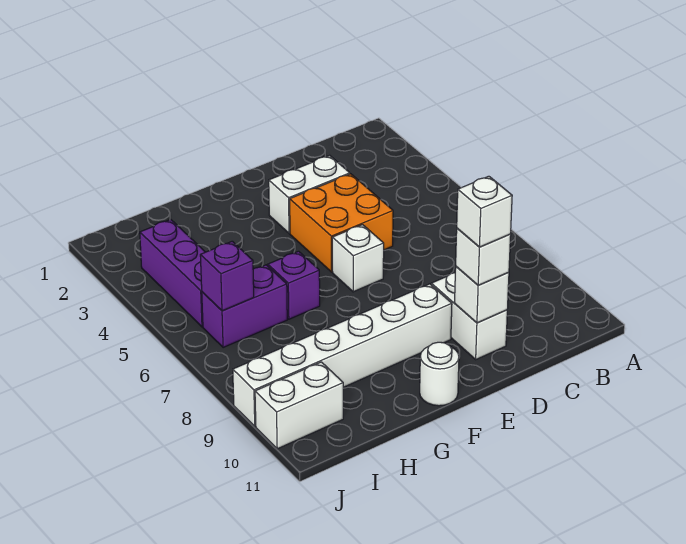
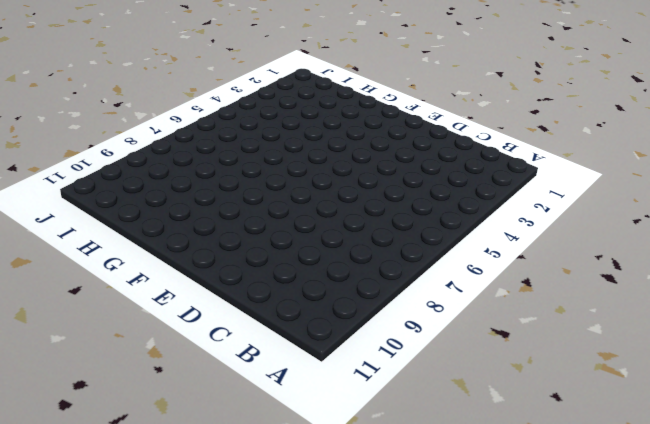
none -> white brick D3:E3 level 1
none -> orange brick D4:E5 level 1
none -> white brick D9:D10 level 1

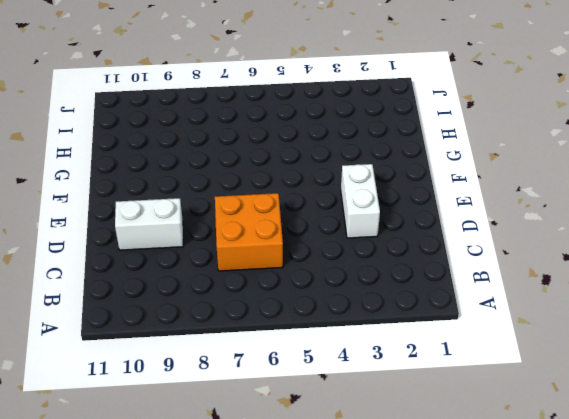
orange brick C6:D7 level 1 -> orange brick D4:E5 level 1
none -> white brick E6 level 1
none -> white brick E9:J9 level 1
none -> white round brick F11 level 1

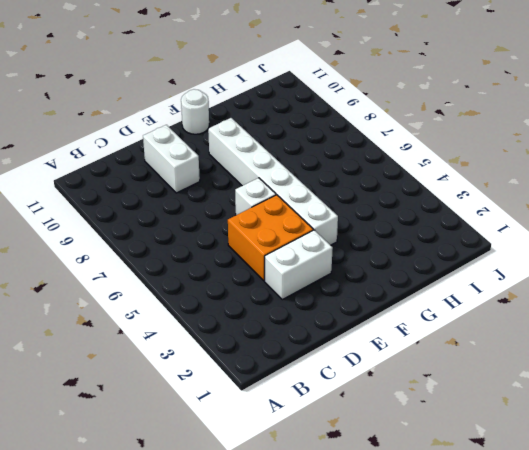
white brick F4:F9 level 1 -> white brick E9:J9 level 1
none -> purple brick G6 level 1
none -> purple brick H6:I6 level 1
none -> purple brick I3:I5 level 1

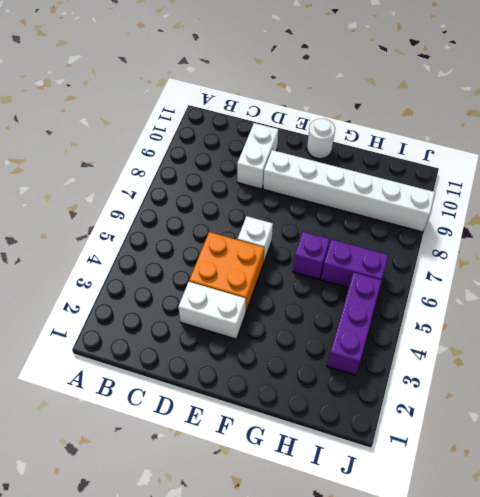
none -> white brick I10:J10 level 1
none -> white brick D10 level 2
none -> purple brick I6 level 2

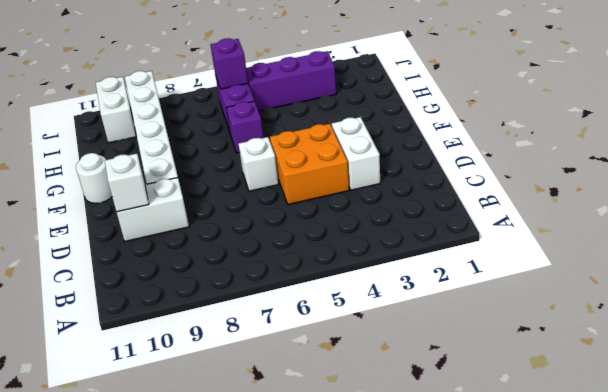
none -> white brick D10 level 3
none -> white brick D10 level 4

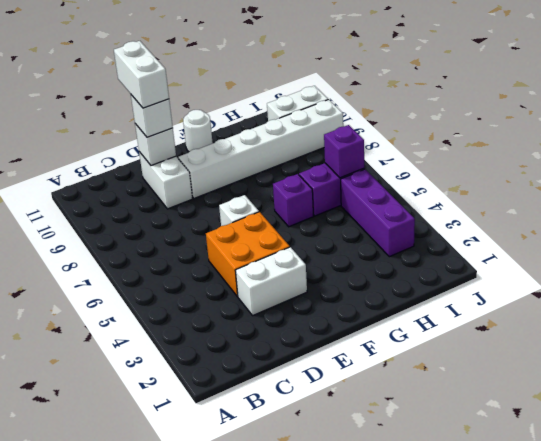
white brick D10:D11 level 4 -> white brick D10 level 4

